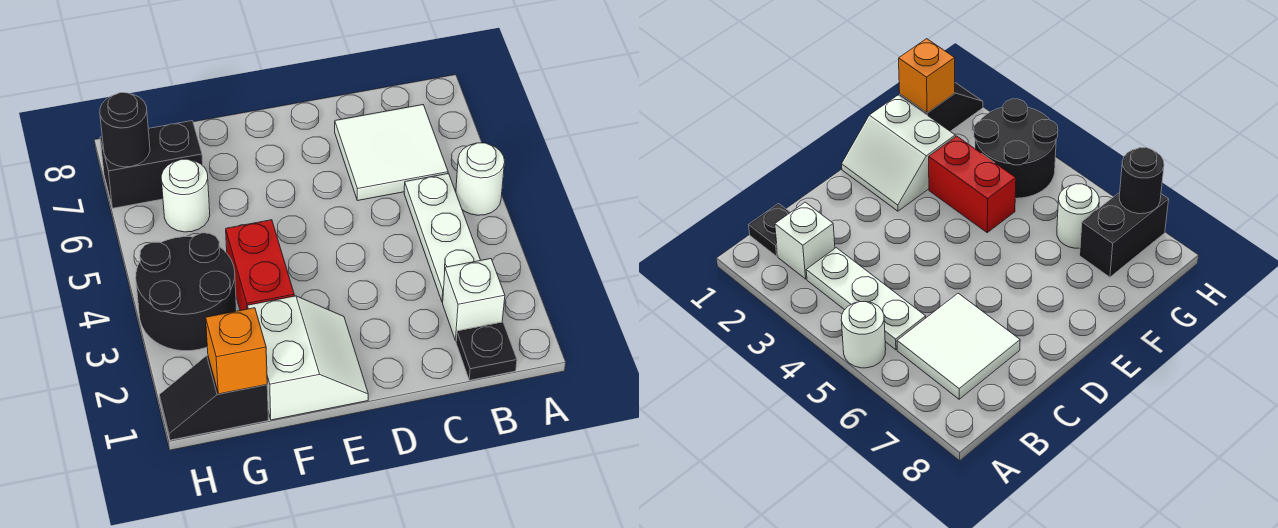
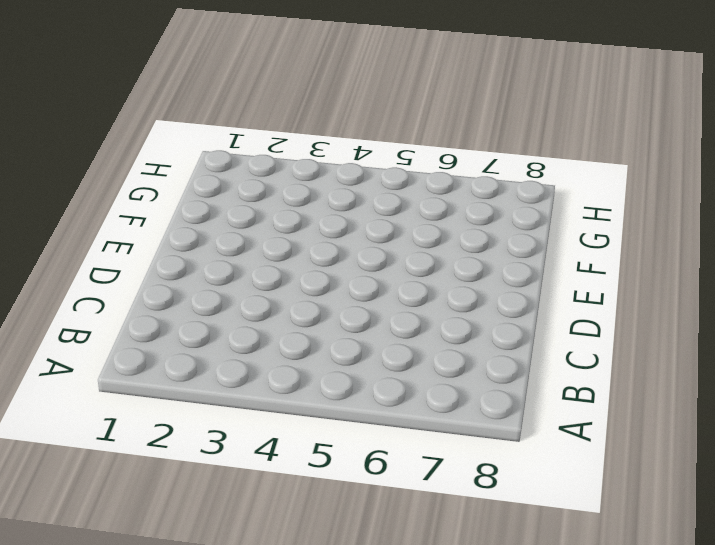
none -> white round brick A5 level 1
none -> black plate B1 level 1
none -> white brick B2 level 1

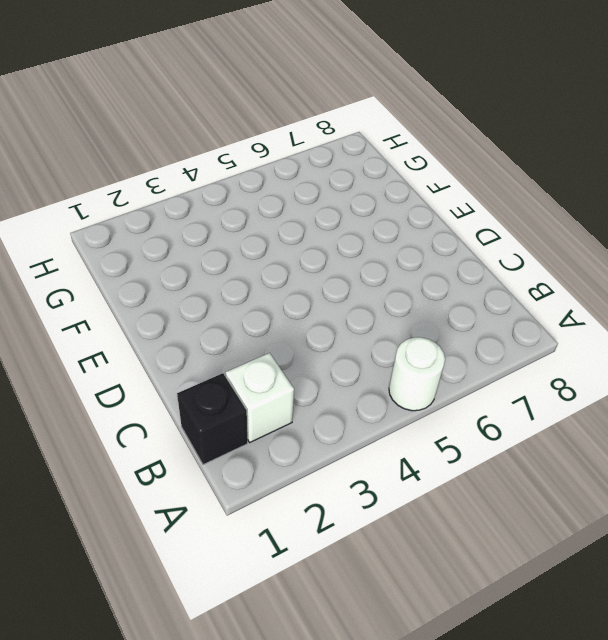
black brick B1 level 1 -> black plate B1 level 1
none -> white plate B3:B5 level 1
none -> white tile B6:C7 level 1
none -> white slope E1:F2 level 1 top F

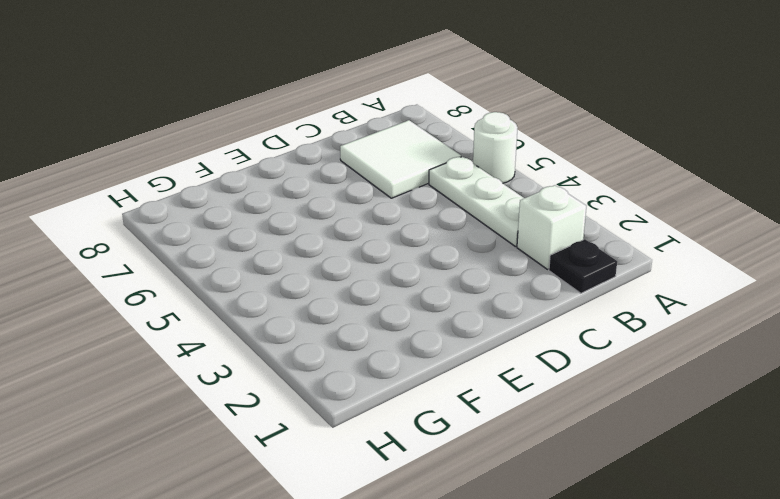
none -> white slope E1:F2 level 1 top F
none -> red brick F3:F4 level 1
none -> black slope G1:H1 level 1 top G

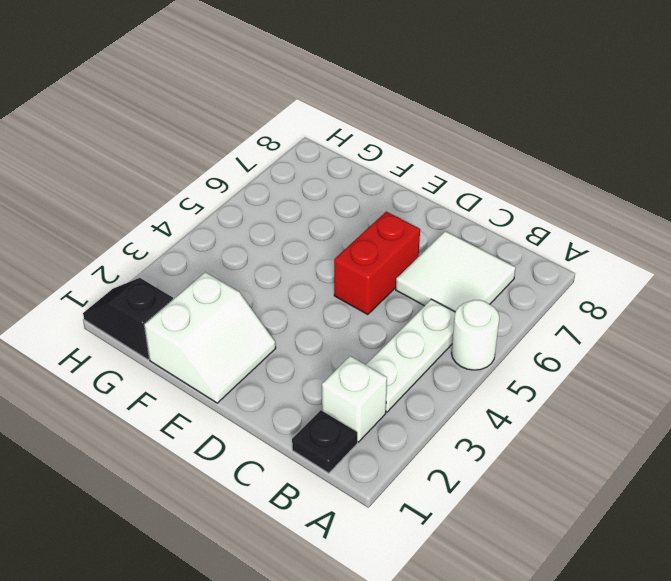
red brick D5:D6 level 1 -> red brick F3:F4 level 1
none -> black round brick G3:H4 level 1
none -> white round brick G6 level 1
none -> black brick G7:H7 level 1

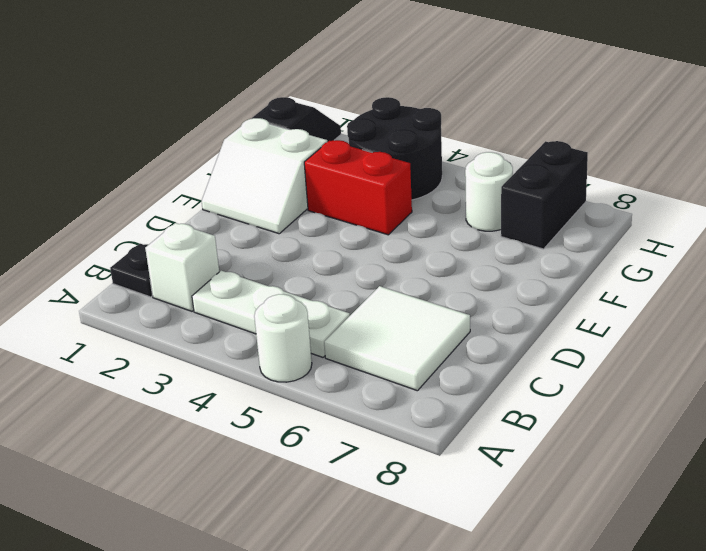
none -> orange brick G1 level 2
none -> black round brick H7 level 2

